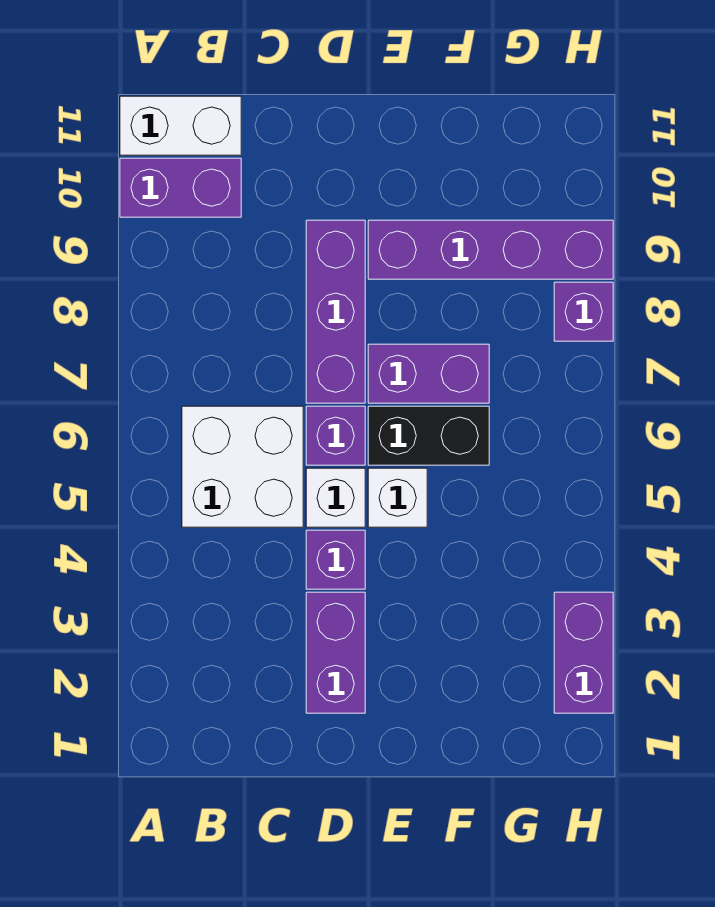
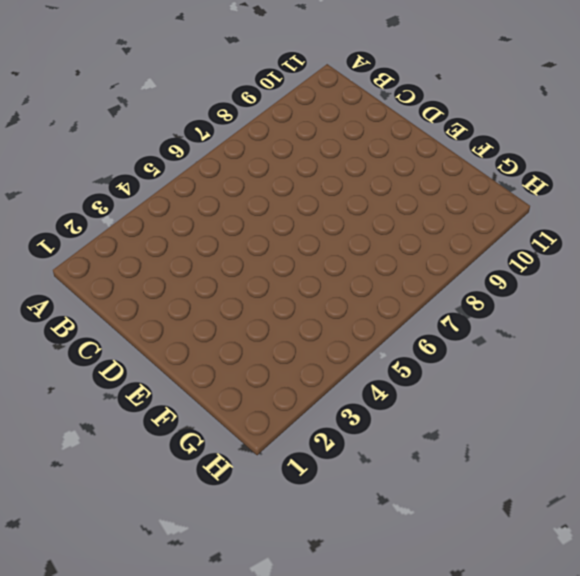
none -> purple brick A10:B10 level 1
none -> white brick A11:B11 level 1
none -> white brick B5:C6 level 1

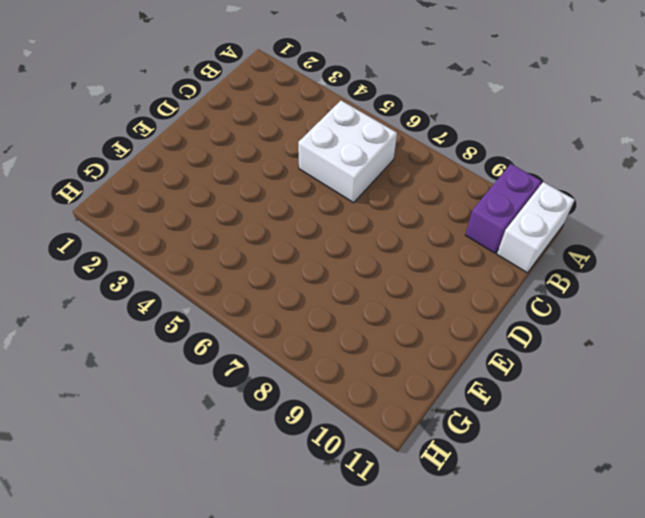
none -> purple brick D2:D3 level 1
none -> purple brick D4 level 1
none -> white brick D5 level 1

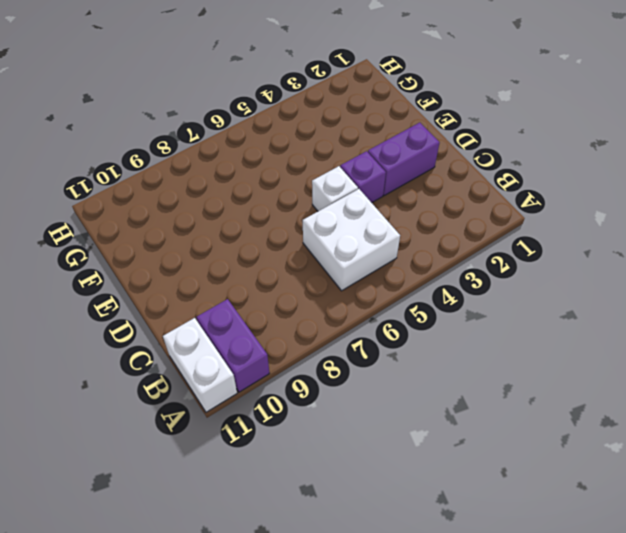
none -> purple brick D6 level 1
none -> purple brick D7:D9 level 1
none -> white brick E5 level 1

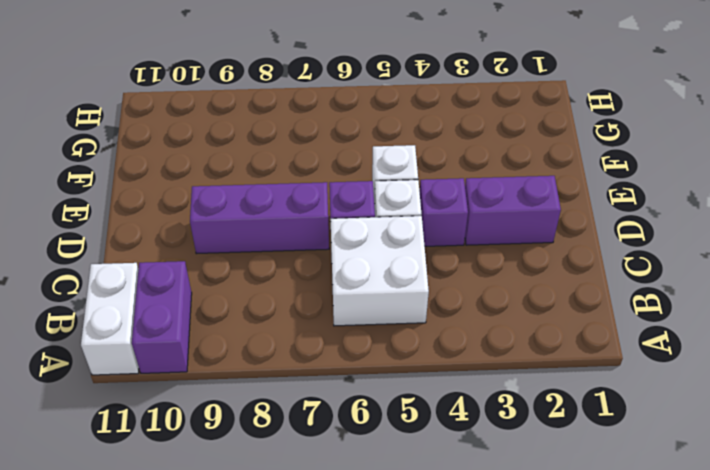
none -> black brick E6:F6 level 1
none -> purple brick E7:F7 level 1
none -> purple brick E9:H9 level 1

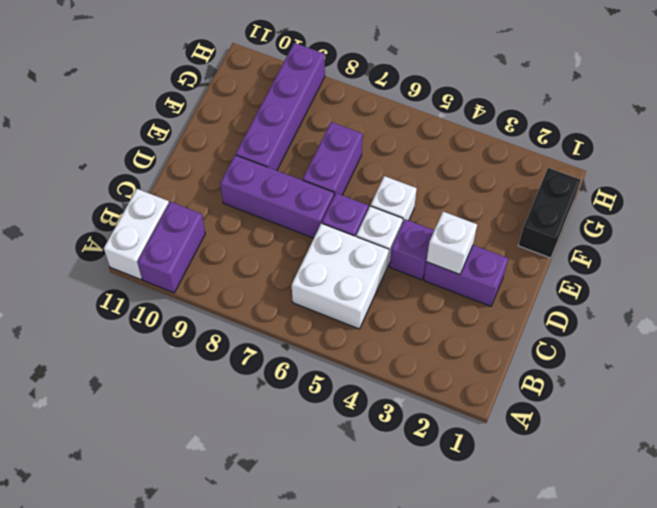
white brick D3 level 2 -> none
black brick F1:G1 level 1 -> black brick E6:F6 level 1
none -> purple brick H2:H3 level 1
none -> purple brick H8 level 1

